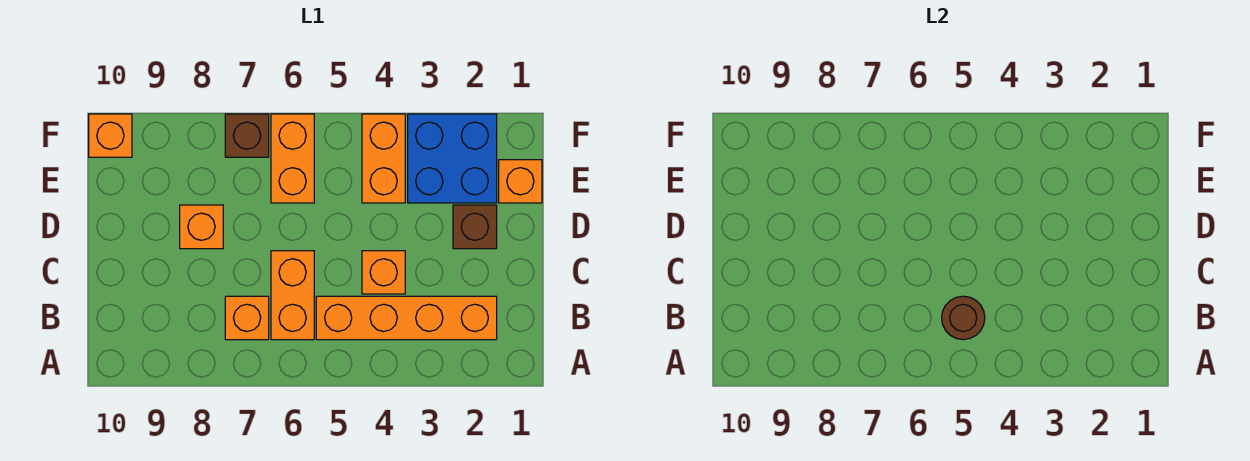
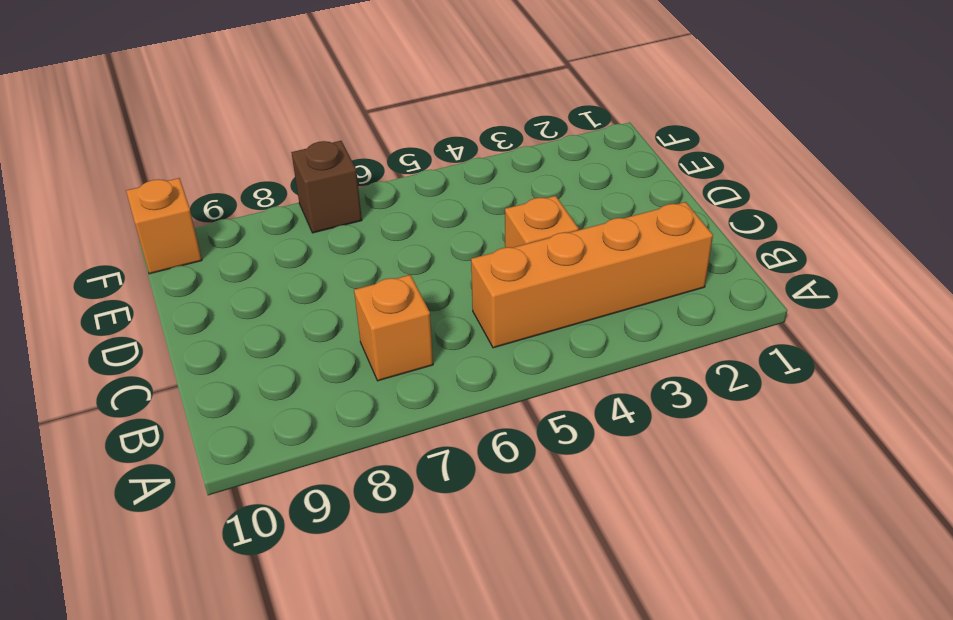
none -> orange brick B6:C6 level 1
none -> brown brick D2 level 1
none -> orange brick D8 level 1

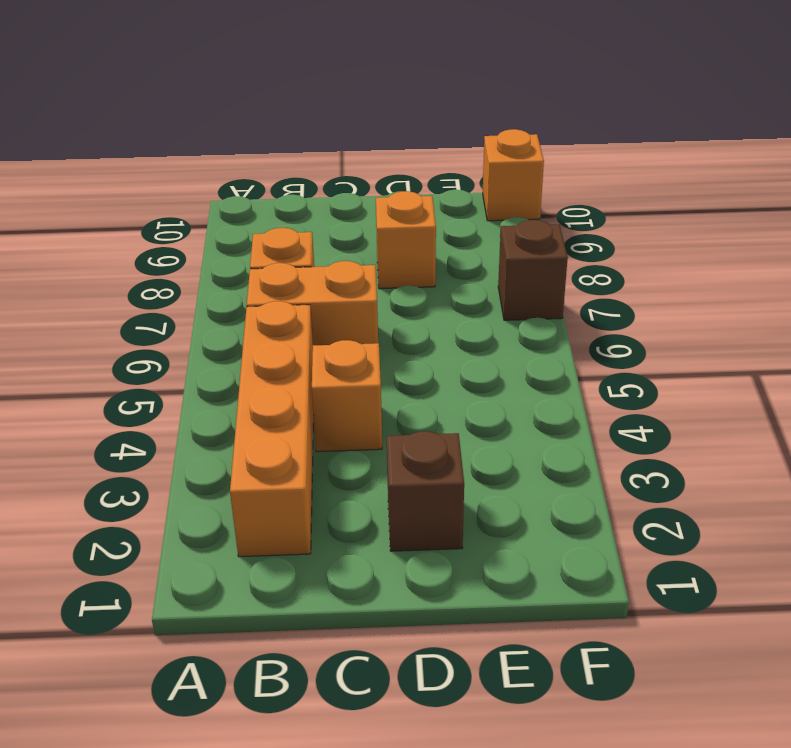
none -> orange brick E1 level 1
none -> blue brick E2:F3 level 1
none -> orange brick E4:F4 level 1

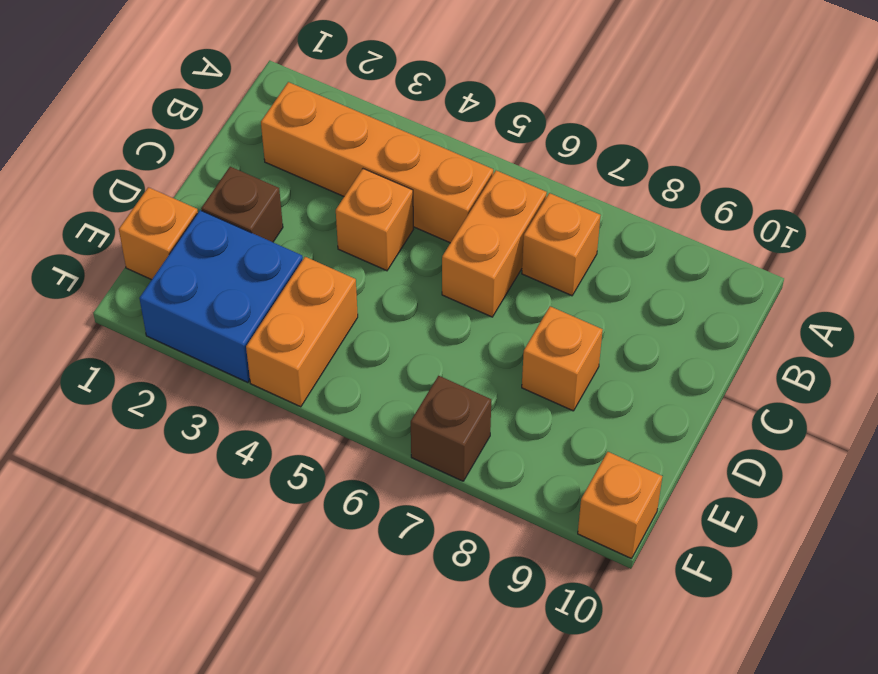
none -> orange brick E6:F6 level 1
none -> brown round brick B5 level 2

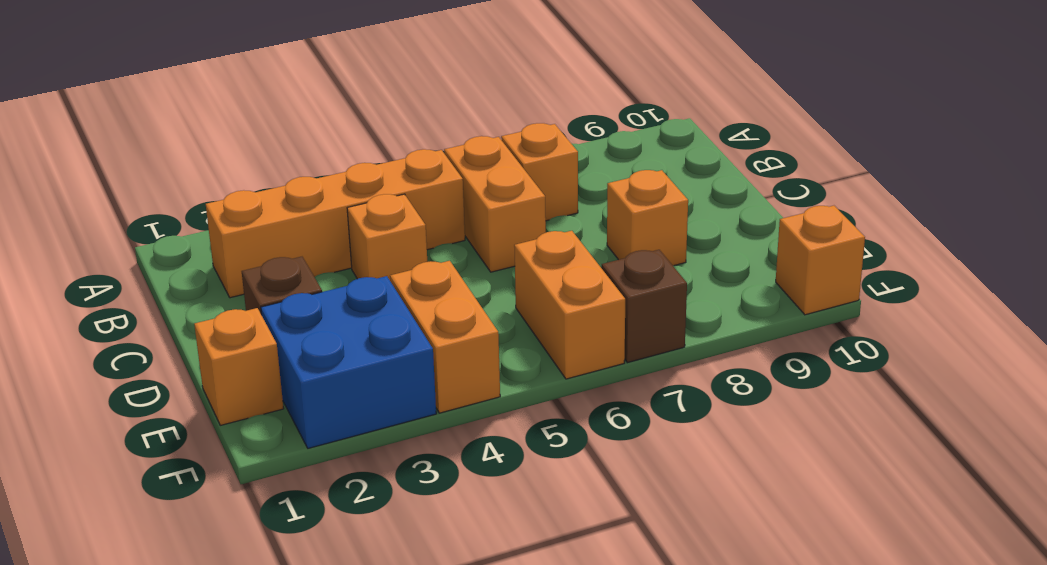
none -> brown round brick B5 level 2

